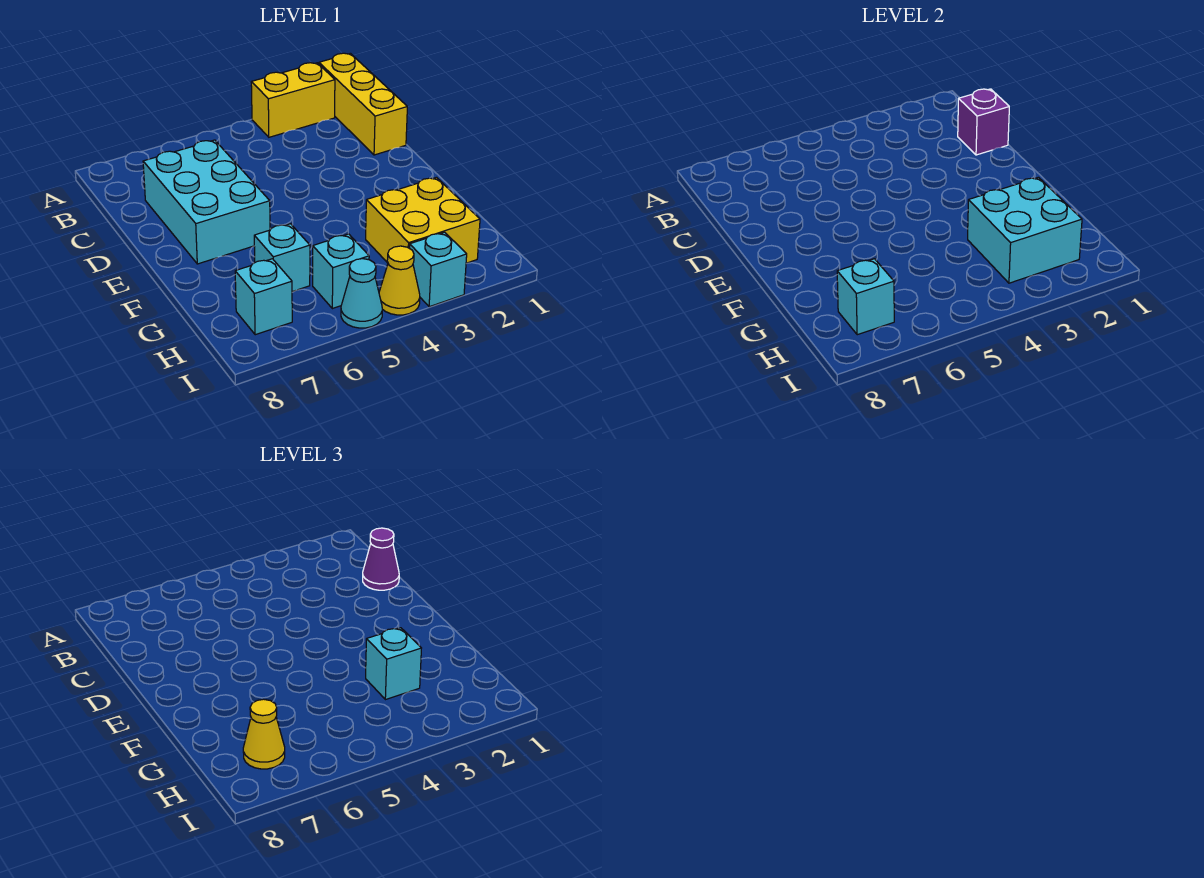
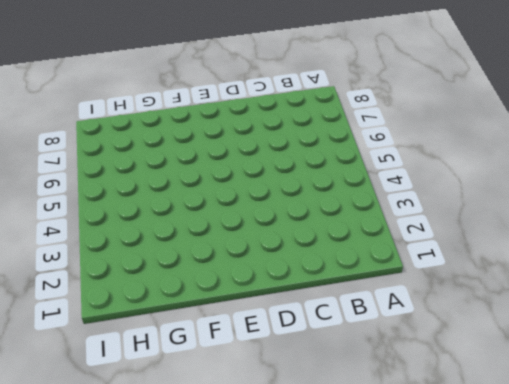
none -> yellow brick A1:C1 level 1
none -> yellow brick A2:A3 level 1
none -> cyan brick C6:E7 level 1

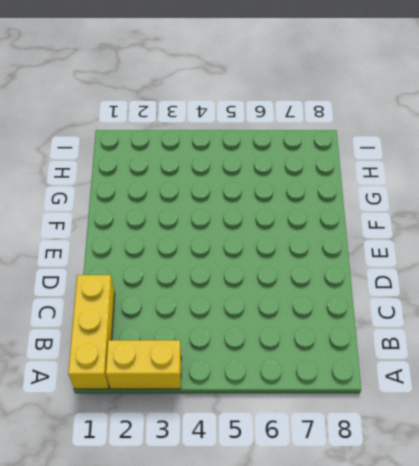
none -> cyan brick C6:E7 level 1
none -> yellow brick G2:H3 level 1
none -> cyan brick G6 level 1

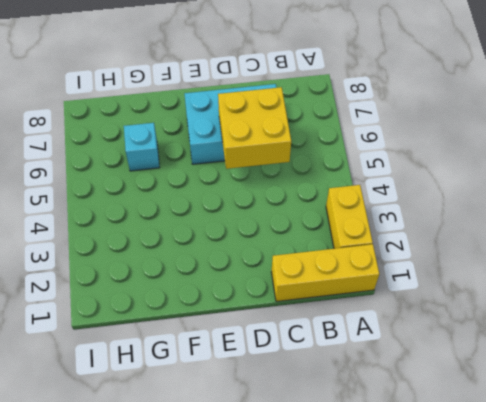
yellow brick C5:D6 level 2 -> yellow brick G2:H3 level 1
none -> cyan brick H5 level 1
none -> cyan brick H7 level 1
none -> cyan brick I3 level 1

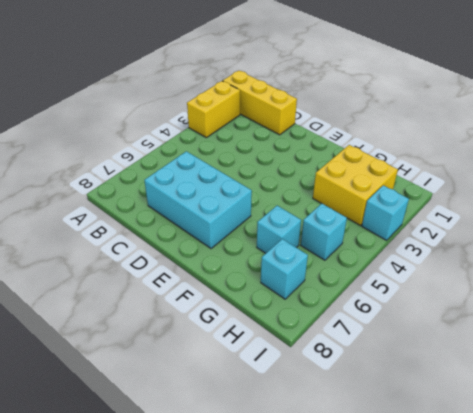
none -> yellow cone I4 level 1
none -> cyan cone I5 level 1
none -> purple brick C1 level 2

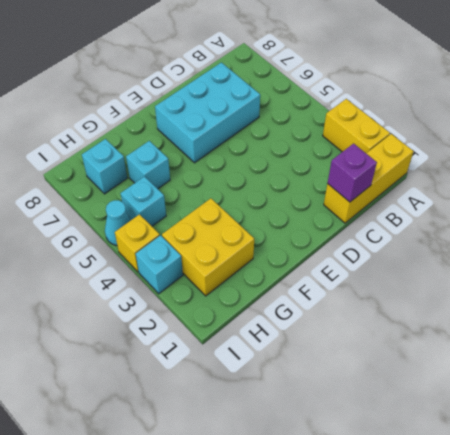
yellow brick I4 level 1 -> yellow cone I4 level 1
none -> cyan brick G2:H3 level 2
none -> cyan brick H7 level 2
none -> purple cone C1 level 3

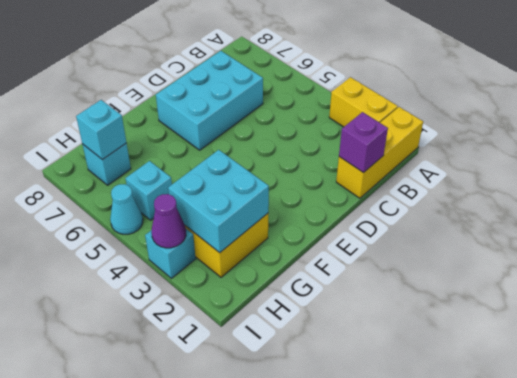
purple cone I3 level 2 -> purple cone C1 level 3
none -> cyan brick G6 level 1
none -> yellow cone I4 level 1
none -> cyan brick G3 level 3

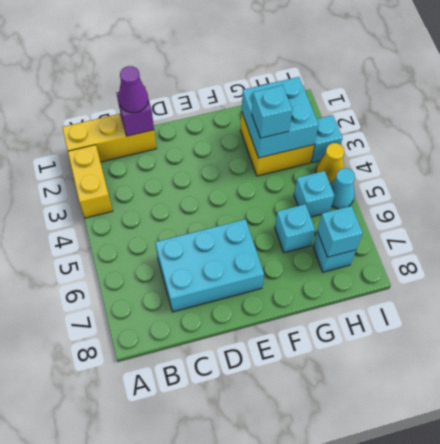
none -> yellow cone H7 level 3

